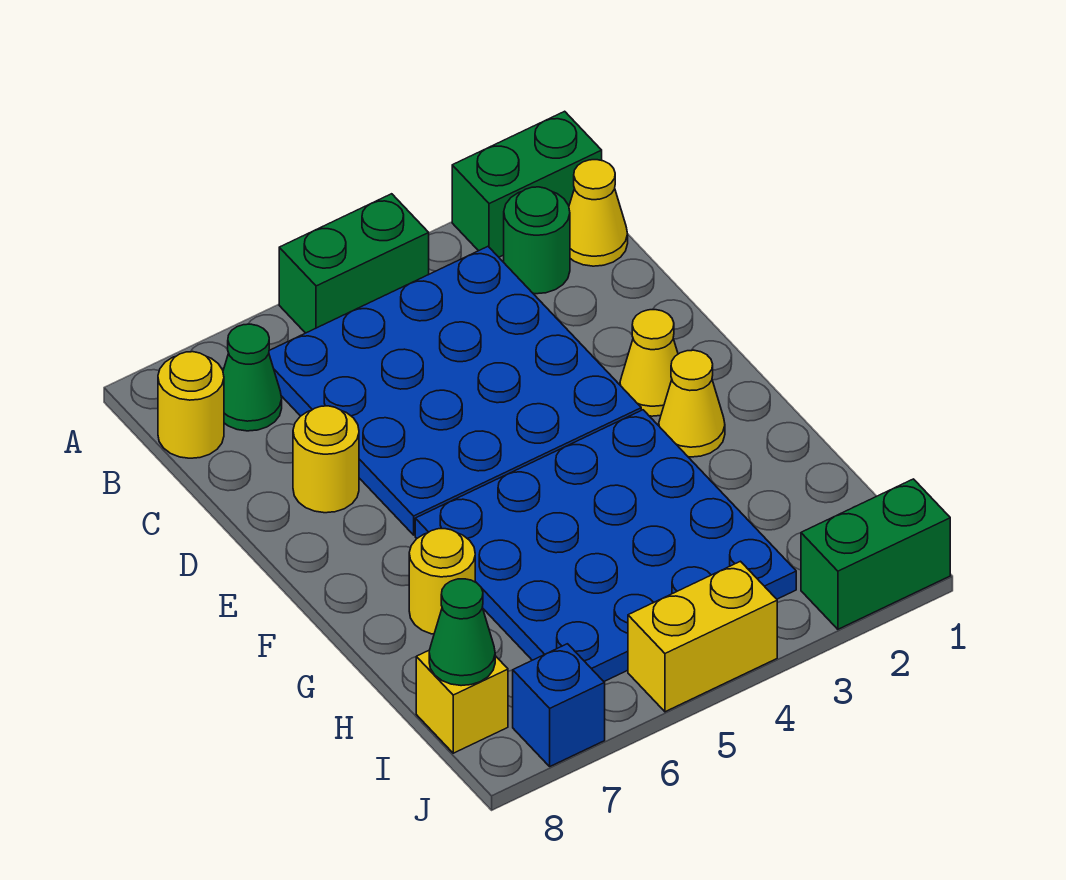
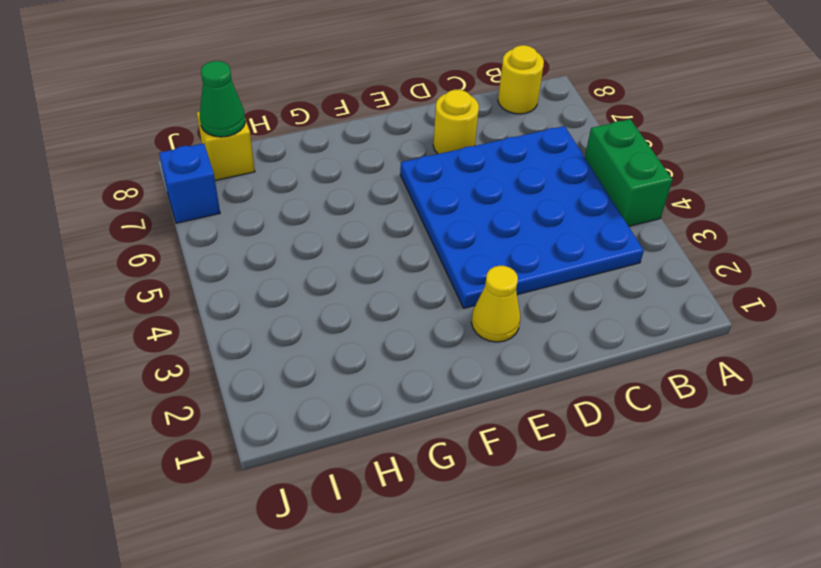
none -> green brick A1:A2 level 1
none -> yellow cone B1 level 1
none -> green round brick B2 level 1

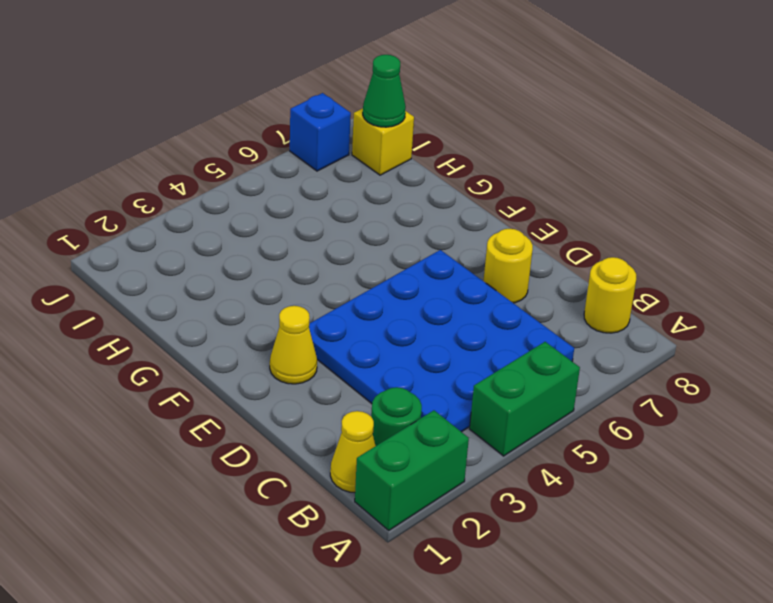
none -> green cone B7 level 1
none -> yellow cone F2 level 1
none -> blue plate F3:I6 level 1

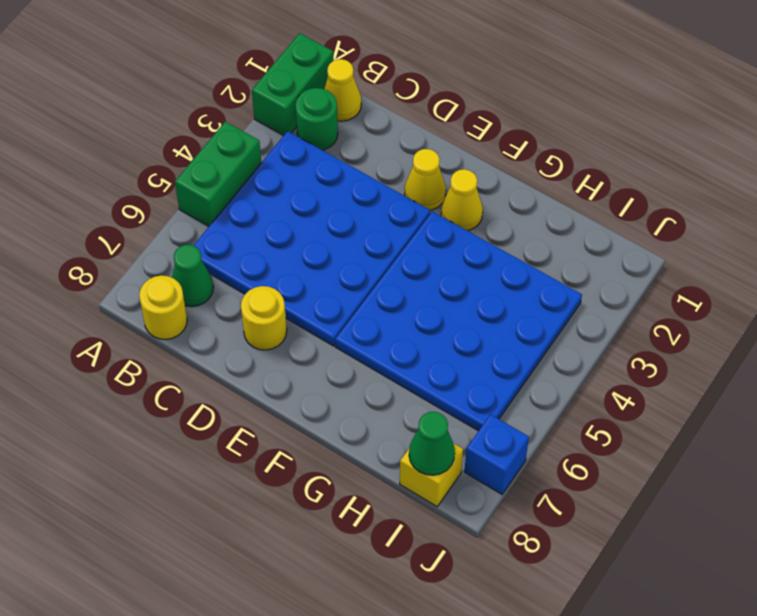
none -> yellow round brick G7 level 1
none -> green brick J1:J2 level 1
none -> yellow brick J4:J5 level 1

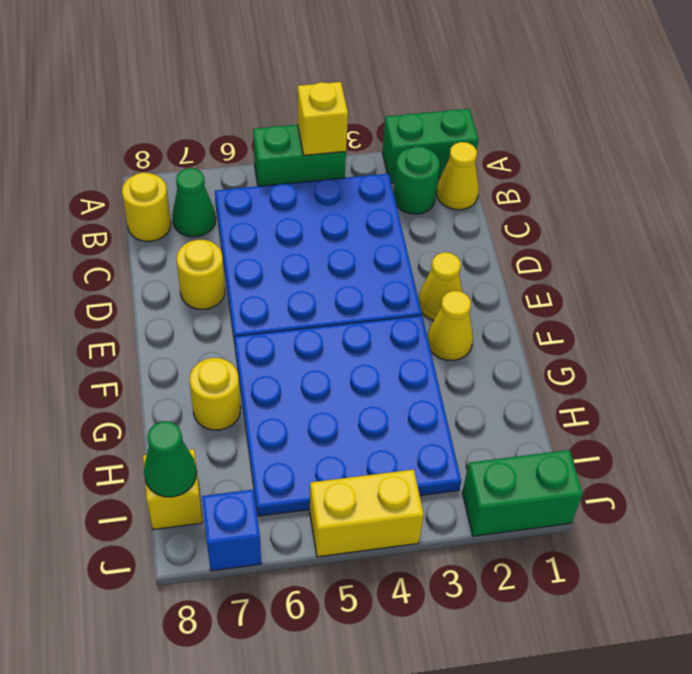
yellow brick A4 level 2 -> none

